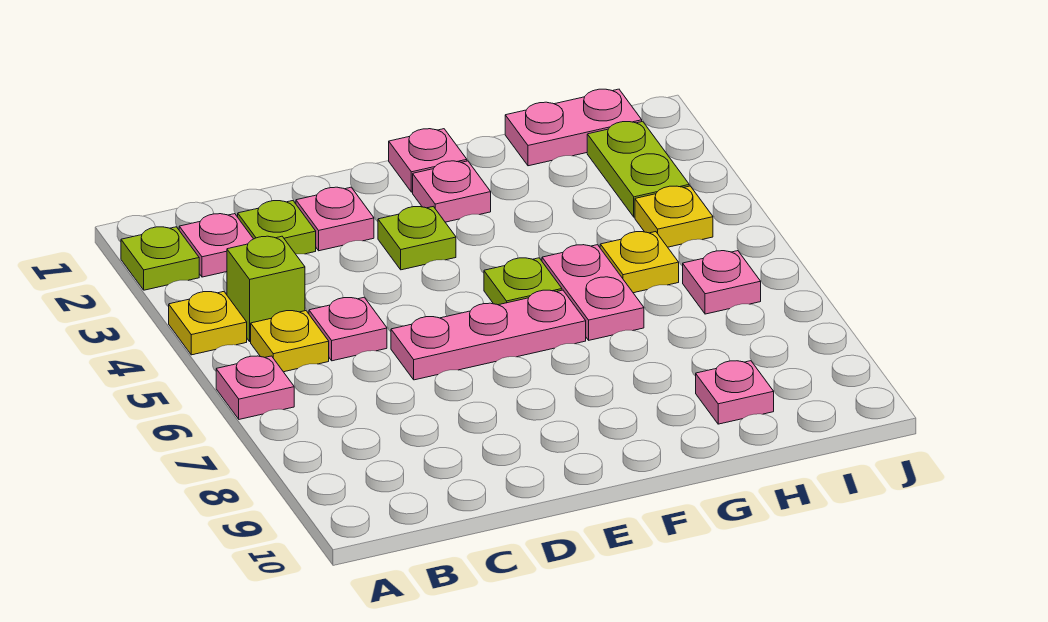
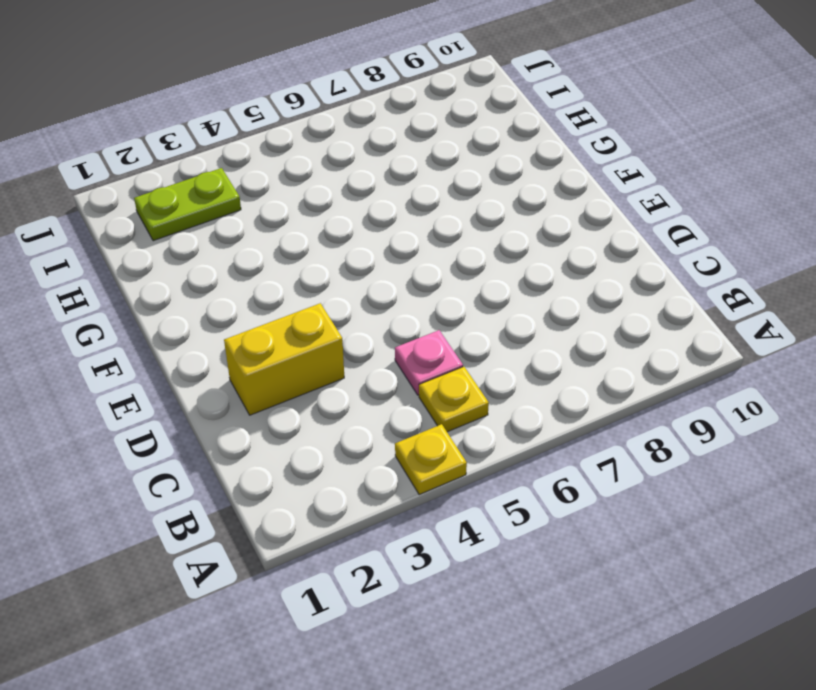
yellow brick D2:D3 level 1 -> pink plate D2 level 1
none -> lime plate A2 level 1
none -> pink plate A6 level 1
none -> pink plate B2 level 1

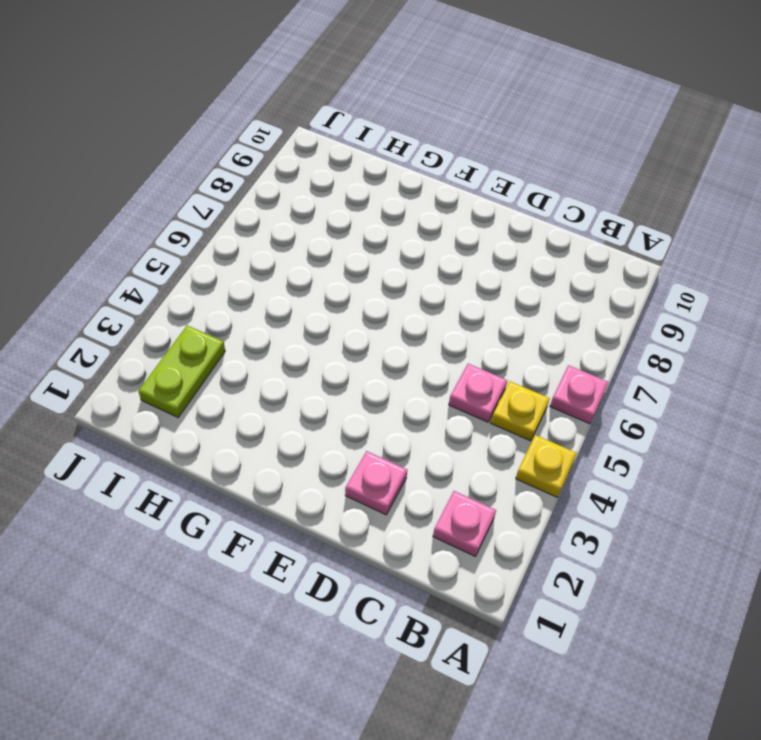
none -> lime plate A2 level 1
none -> lime brick B4 level 1
none -> lime plate C2 level 1

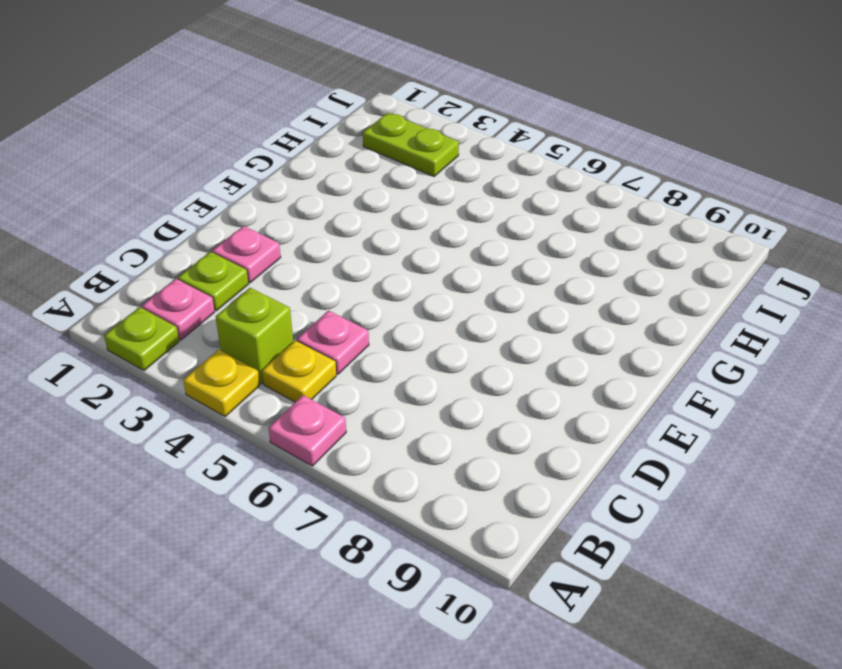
none -> pink plate D6:F6 level 1
none -> lime plate E3 level 1
none -> pink plate F1 level 1

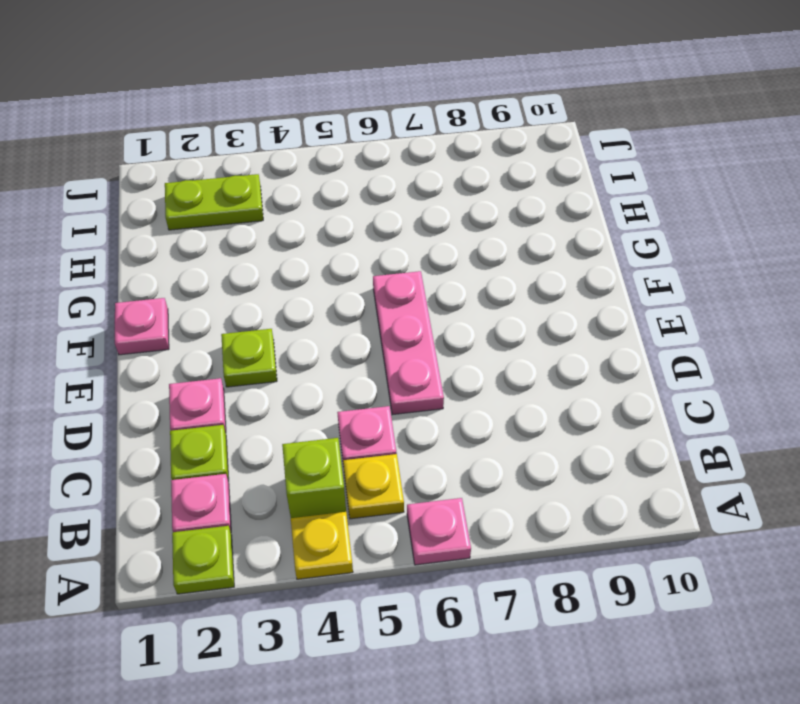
none -> pink plate F2 level 1
none -> lime plate F5 level 1
none -> pink plate G5:G6 level 1

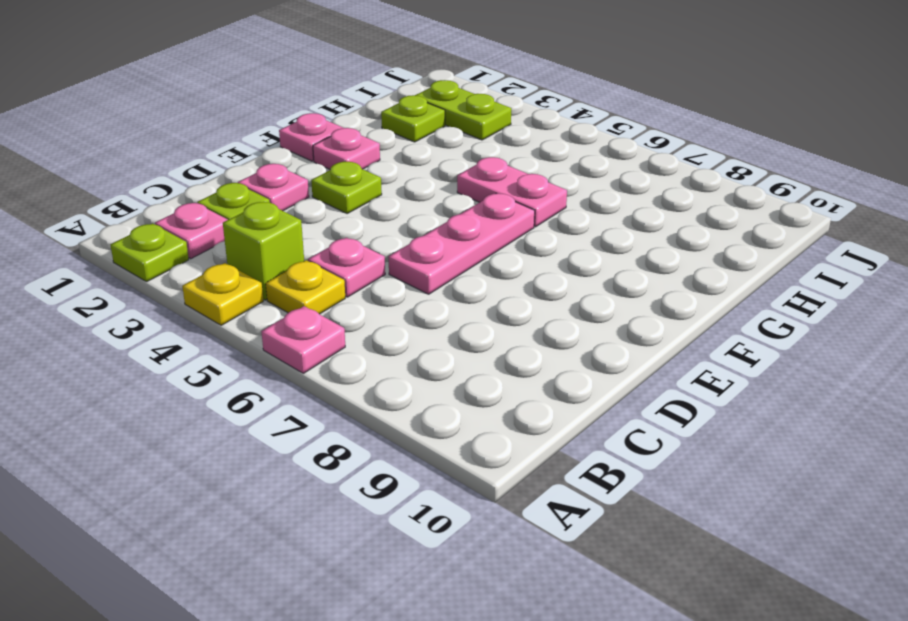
lime plate H2 level 1 -> lime plate F5 level 1
none -> pink plate H1:I1 level 1
none -> yellow plate H5 level 1
none -> pink plate H9 level 1

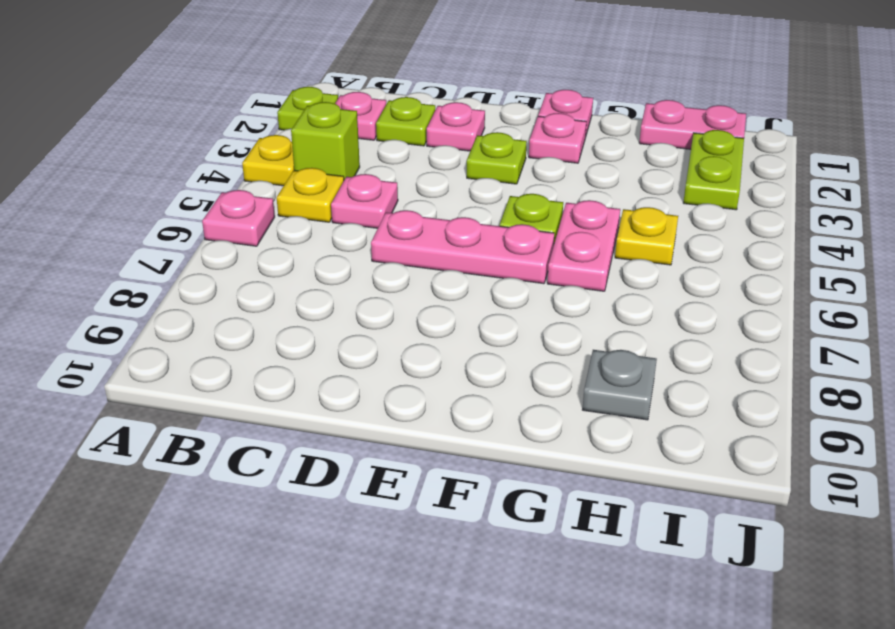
grey plate H9 level 1 -> pink plate H9 level 1
none -> yellow plate I4 level 1
none -> pink plate I6 level 1

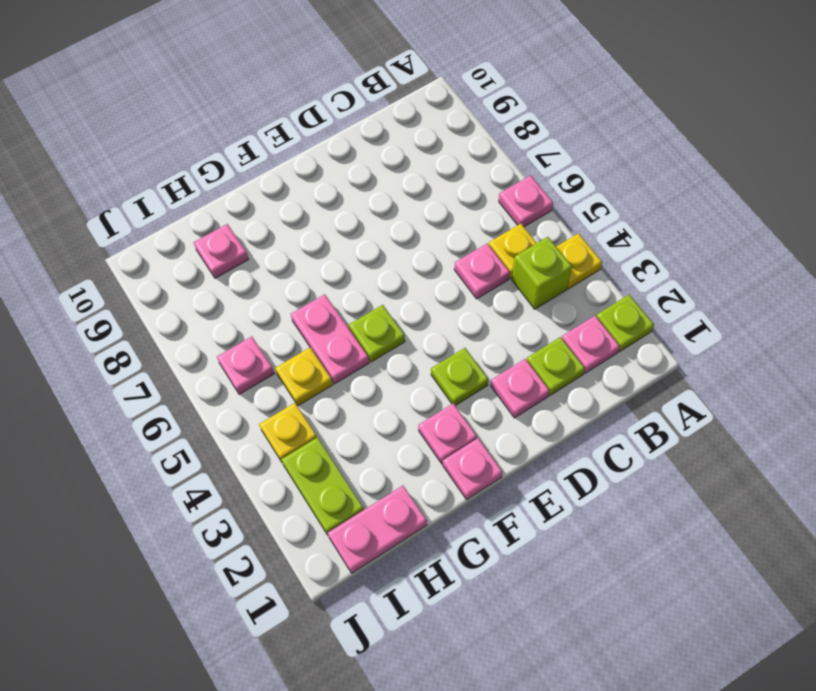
none -> pink plate D6:F6 level 1

